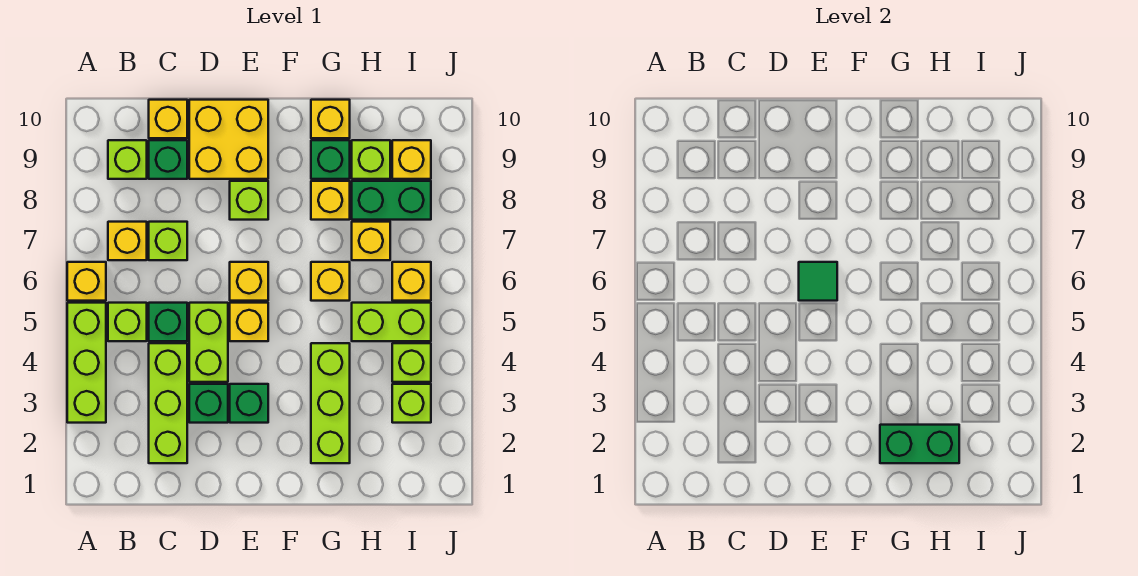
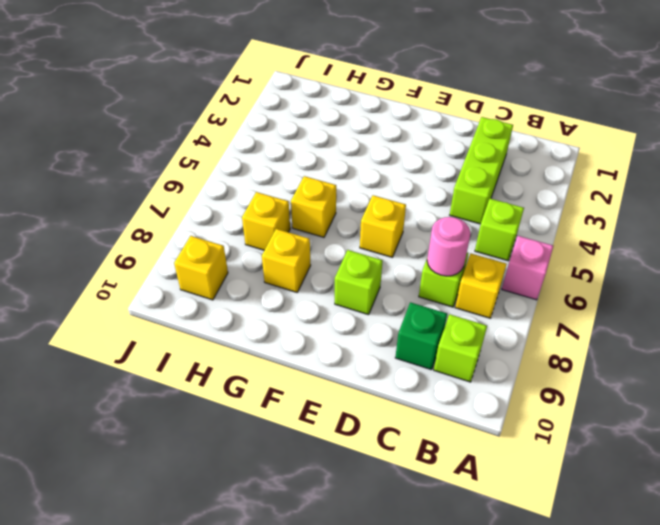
pink brick A6 level 1 -> yellow brick A6 level 1
pink round brick C7 level 2 -> none
none -> lime brick A3:A5 level 1
none -> green brick C5 level 1
none -> yellow brick C10 level 1
none -> green brick D3 level 1

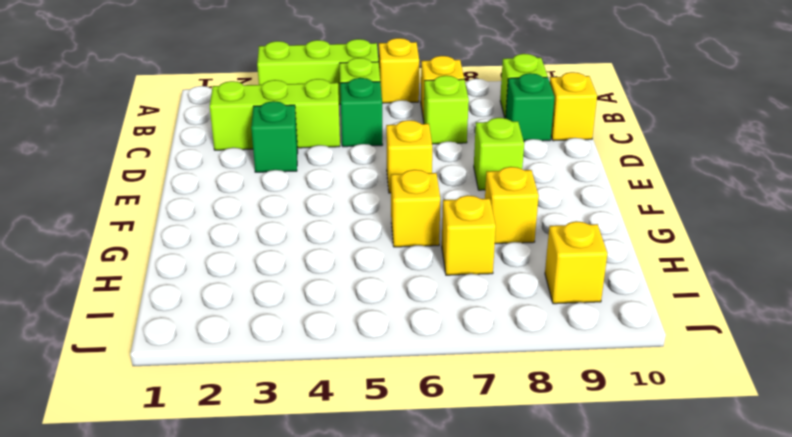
none -> lime brick D4:D5 level 1
none -> yellow brick D9:E10 level 1
none -> green brick E3 level 1
none -> yellow brick E5 level 1

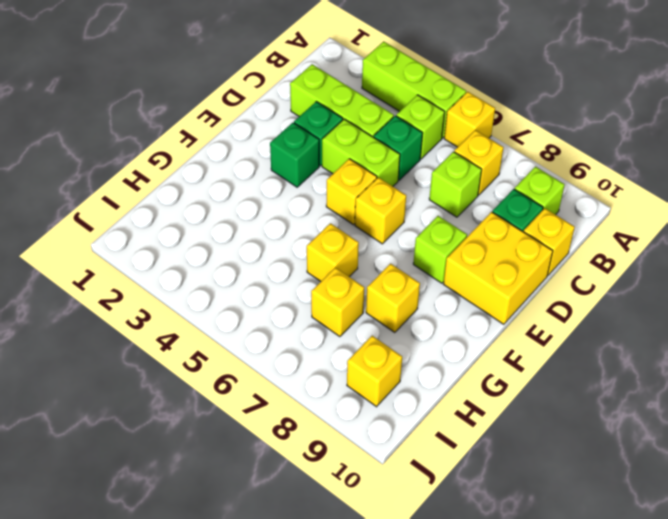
none -> lime brick G2:G4 level 1
none -> green brick G9 level 1
none -> yellow brick G10 level 1
none -> lime brick H5:I5 level 1

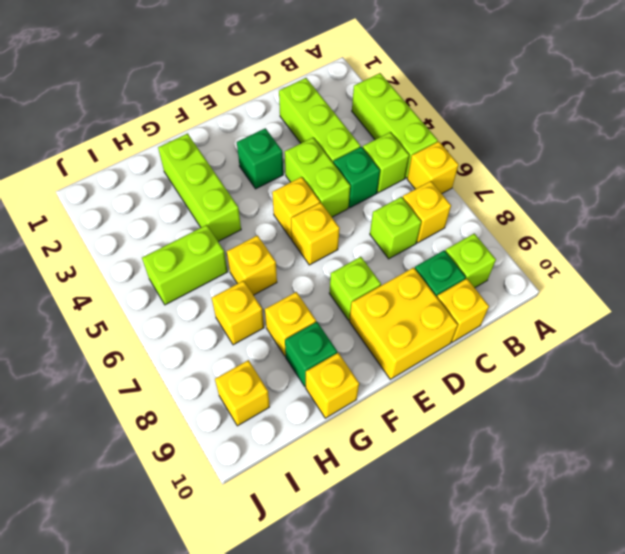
none -> green brick D3 level 1
none -> green brick H8:I8 level 1
none -> lime brick H9 level 1
none -> lime brick I3 level 1

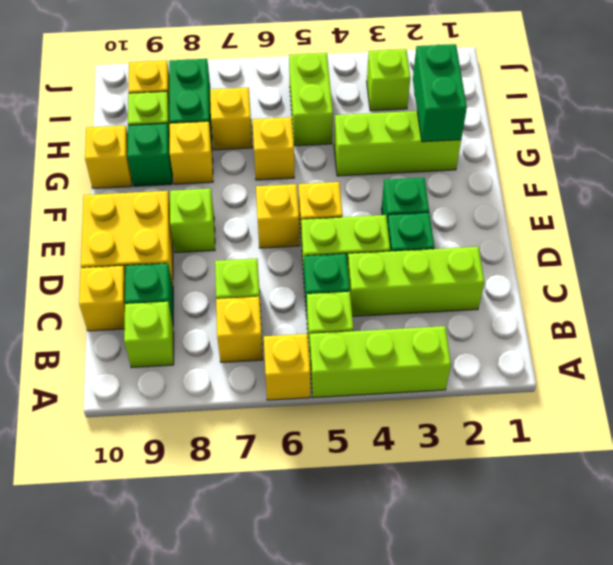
none -> lime brick I4 level 1
none -> yellow brick I6 level 1
none -> green tile E6 level 2

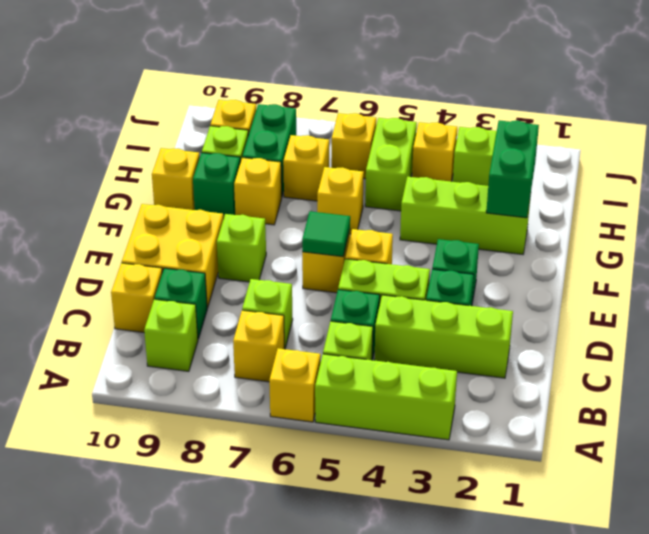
yellow brick I4 level 1 -> lime brick I4 level 1

